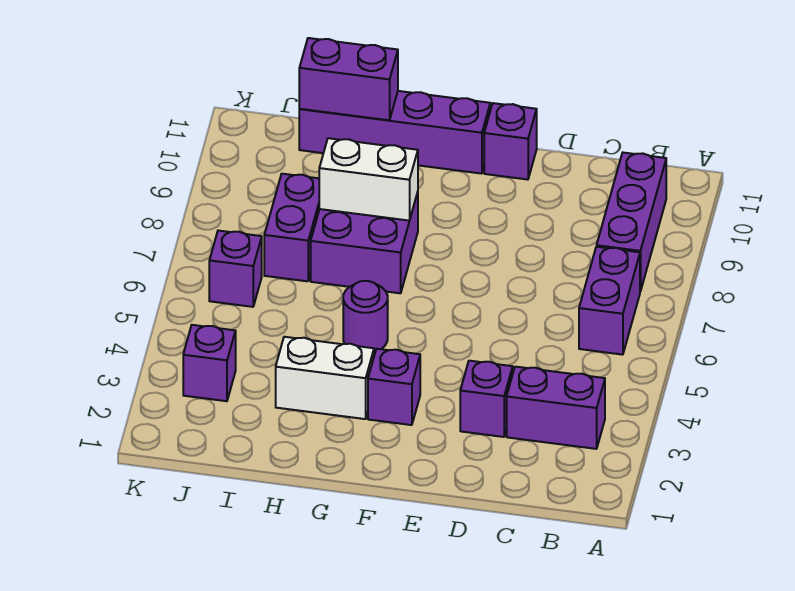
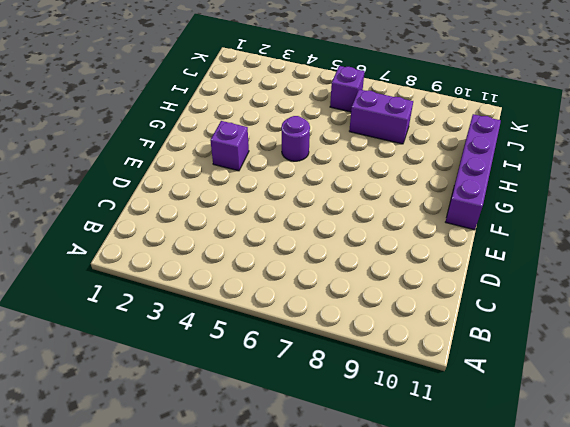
none -> purple brick B3:C3 level 1
none -> purple brick B6:B7 level 1
none -> purple brick B8:B10 level 1

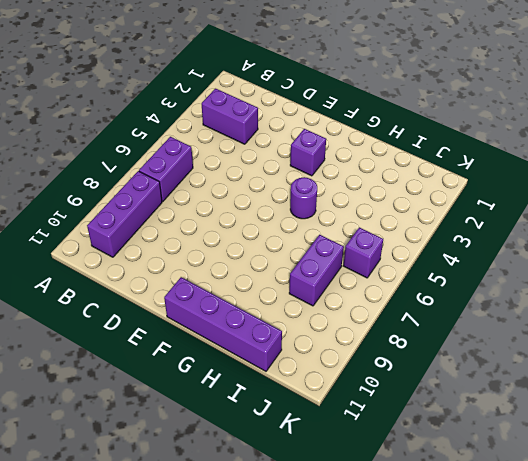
none -> purple brick D3 level 1
none -> purple brick E11 level 1
none -> white brick G3:H3 level 1

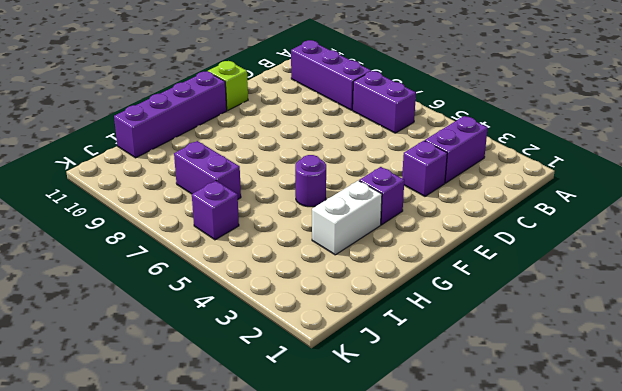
lime brick E11 level 1 -> purple brick E11 level 1
none -> purple brick G7:H8 level 1
none -> purple brick J3 level 1
none -> white brick G8:H8 level 2

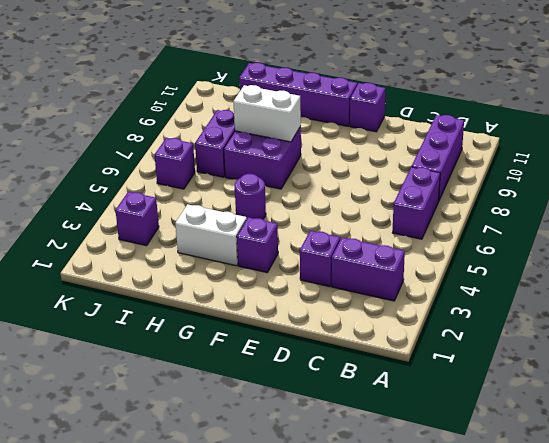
none -> purple brick H11:I11 level 2

